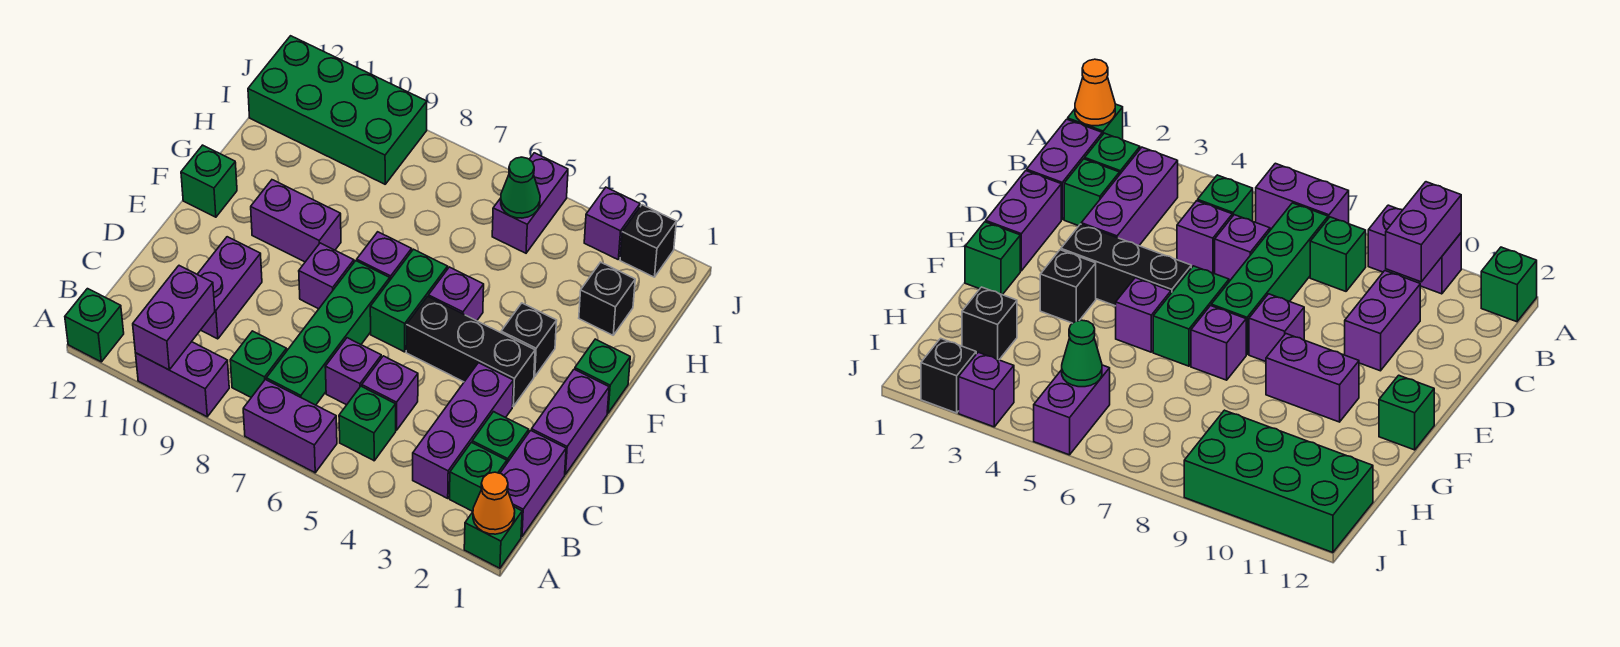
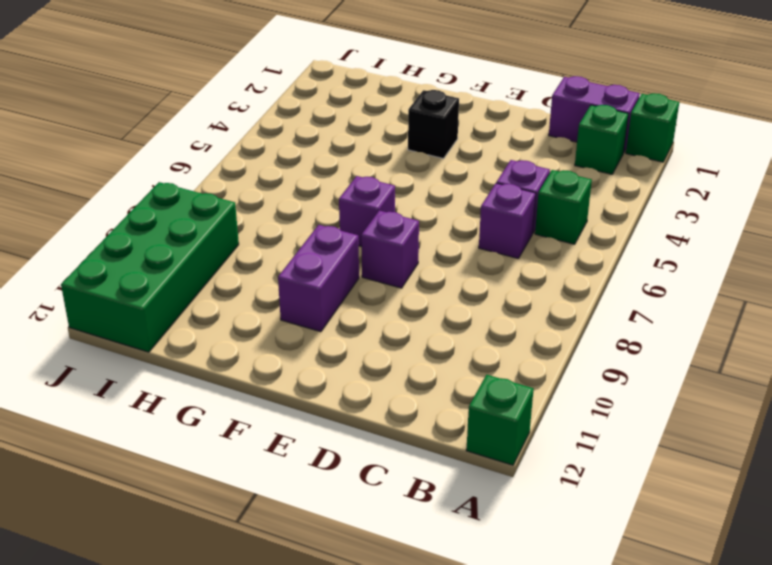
none -> purple brick A6:A7 level 1
none -> purple brick A9:A10 level 1
none -> purple brick B3:D3 level 1
none -> green brick B7:E7 level 1

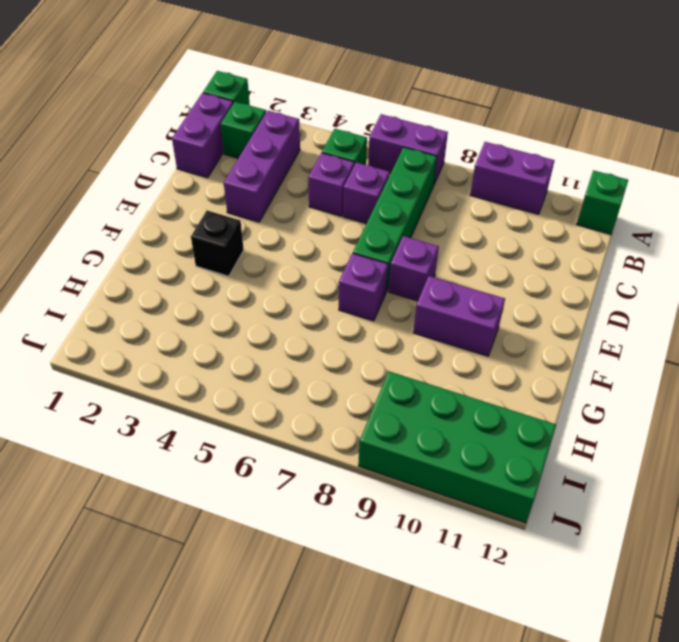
none -> green brick B8 level 1
none -> green brick C2 level 1
none -> purple brick C10:D10 level 1
none -> purple brick D1:E1 level 1

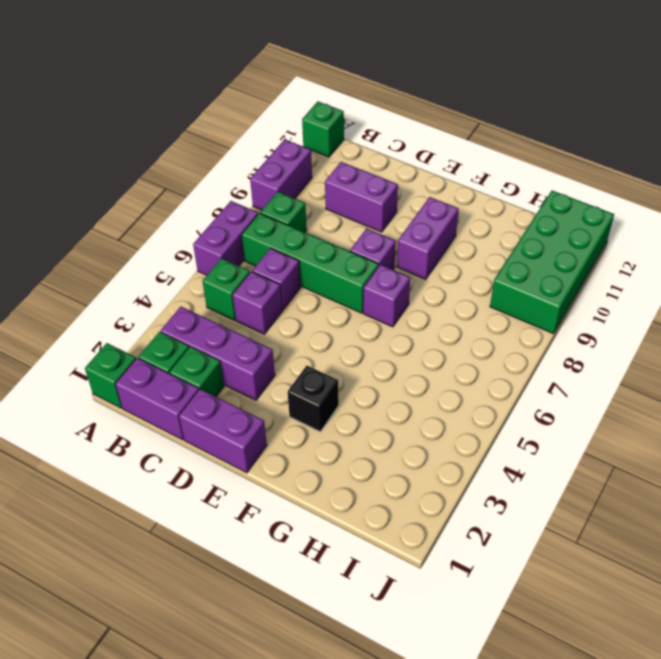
none -> black brick E3:E5 level 1
none -> green brick E6:F6 level 1
none -> green brick F1 level 1
none -> purple brick F5 level 1

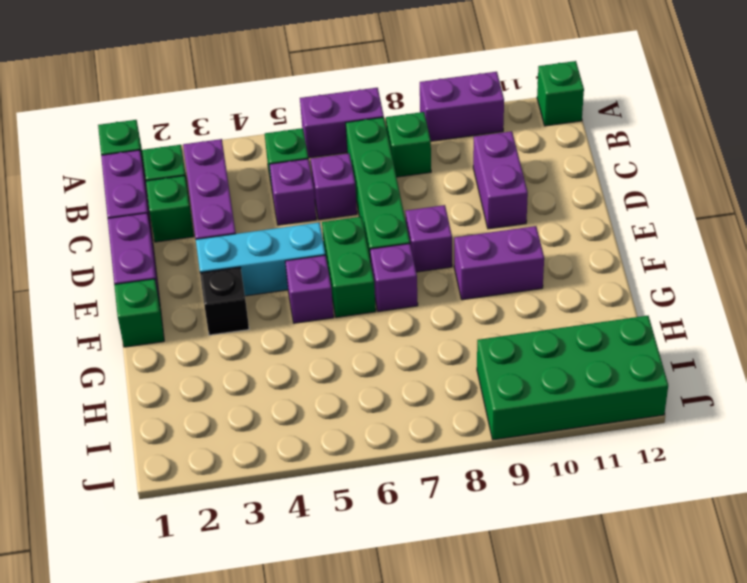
cyan brick E3:E5 level 1 -> black brick E3:E5 level 1
none -> green brick F12 level 1
none -> black brick H2 level 1
none -> purple brick I5:J5 level 1
none -> black brick J2 level 1

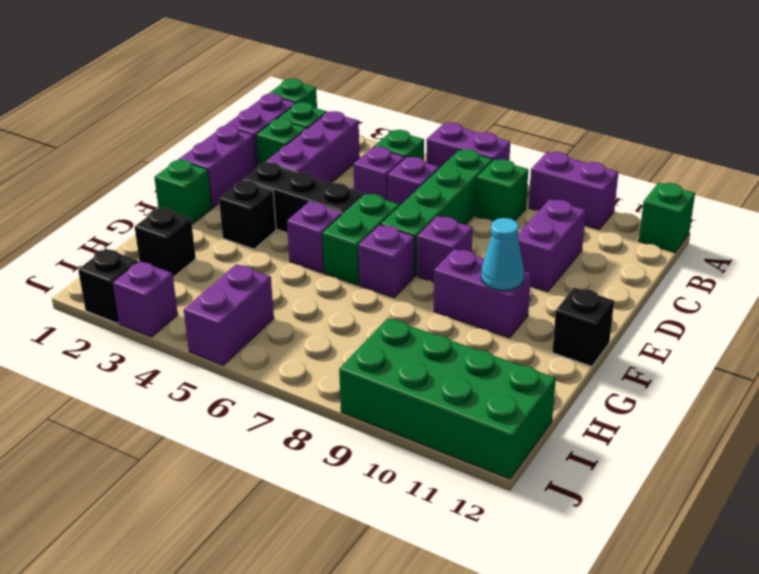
cyan cone F10 level 2 -> none
black brick F12 level 1 -> green brick F12 level 1
none -> orange cone A1 level 2
none -> purple brick A10:B10 level 2
none -> green cone I5 level 2

